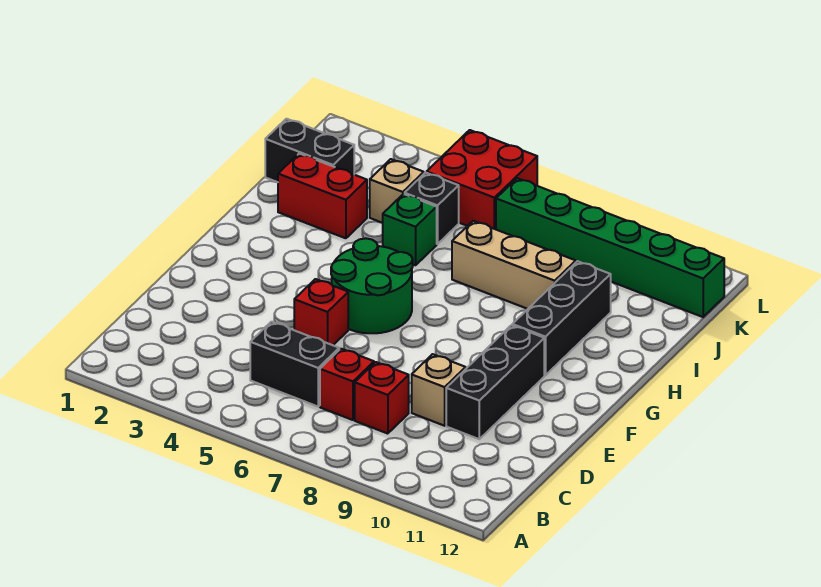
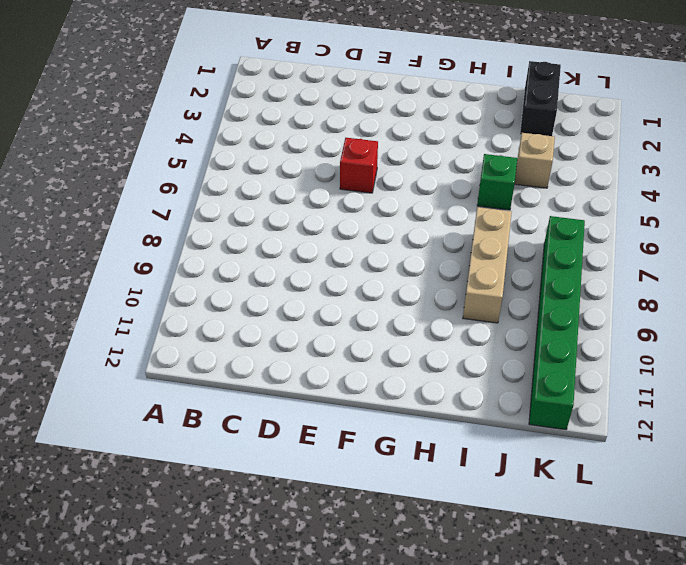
none -> black brick C5:C6 level 1
none -> red brick C7 level 1
none -> red brick C8 level 1

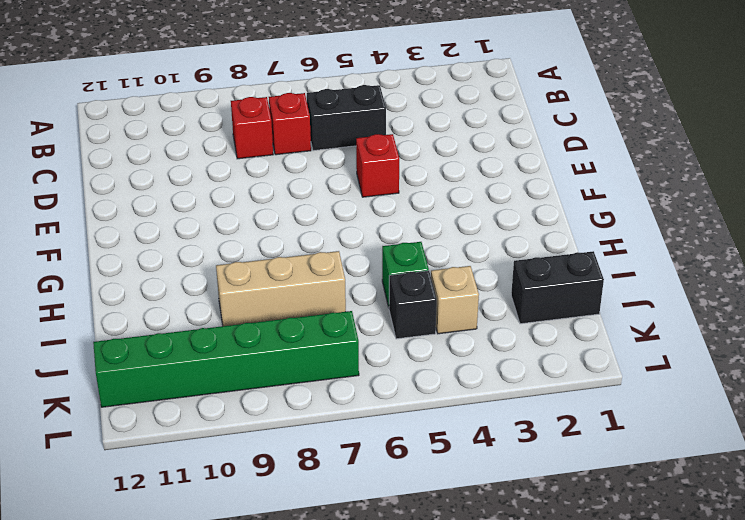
none -> tan brick D9 level 1
none -> black brick D10:F10 level 1
none -> green round brick F5:G6 level 1

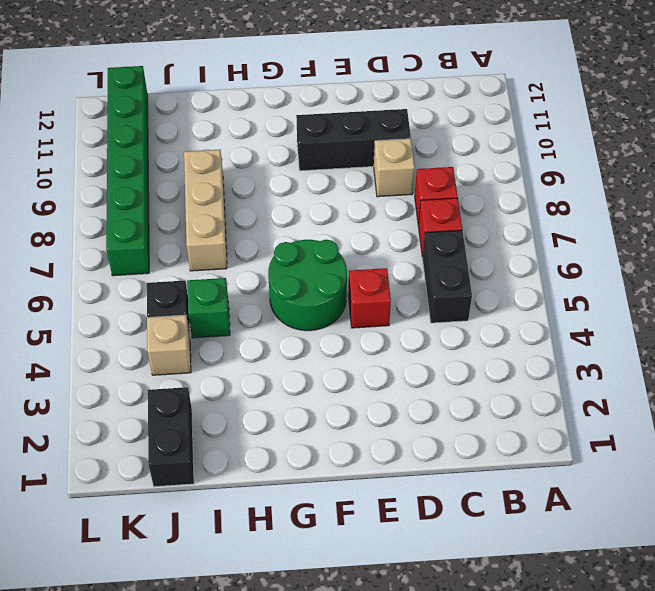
none -> black brick G10:I10 level 1
none -> red brick I2:I3 level 1
none -> red brick K5:L6 level 1

